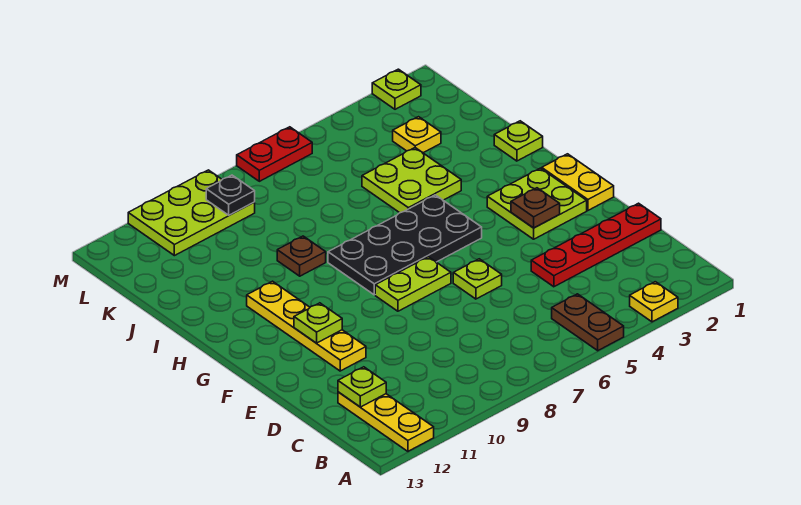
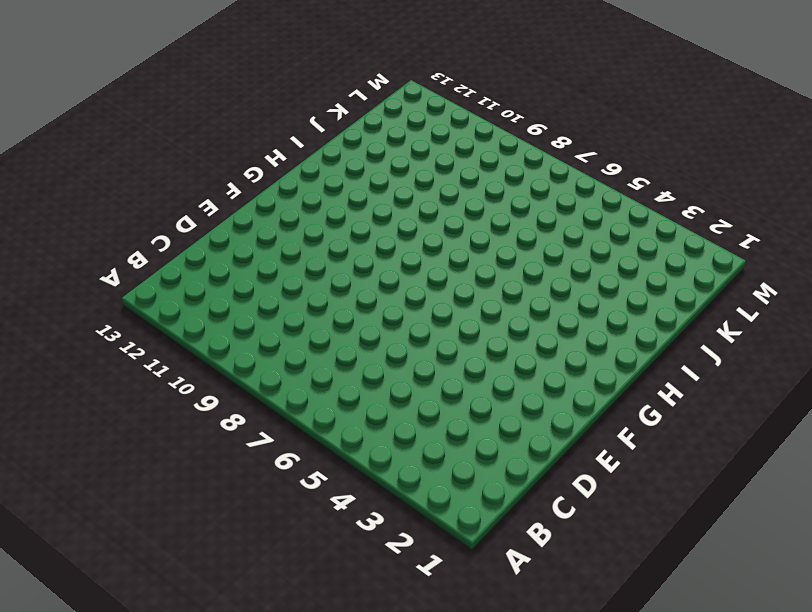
none -> yellow plate A3 level 1
none -> brown plate A5:B5 level 1
none -> yellow plate A12:C12 level 1

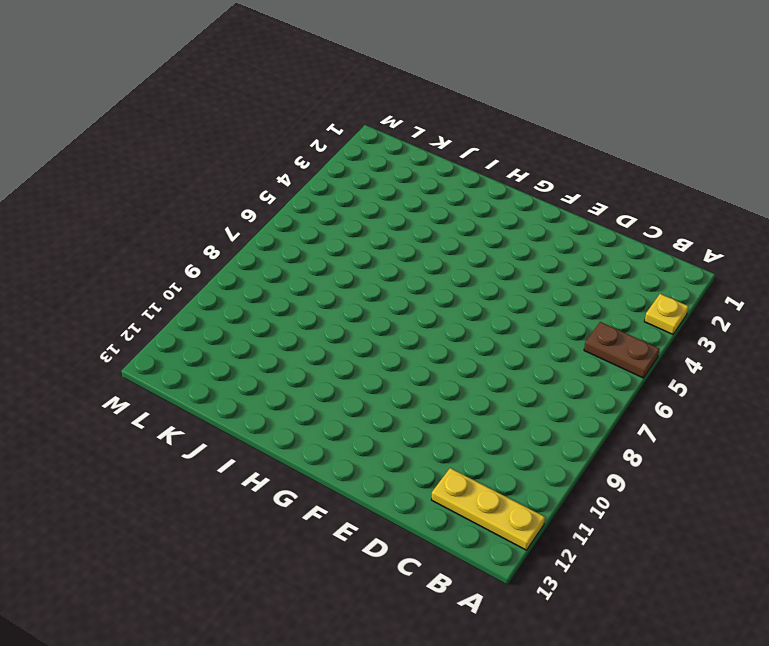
none -> red plate D1:D4 level 1
none -> lime plate E6 level 1
none -> yellow plate E11:H11 level 1

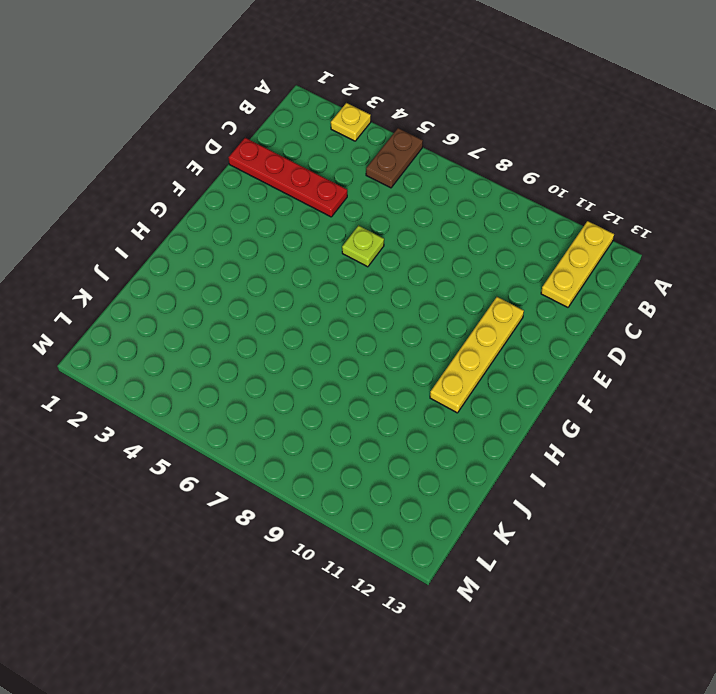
none -> yellow plate F1:G1 level 1
none -> lime plate F2:G3 level 1
none -> lime plate F7:F8 level 1

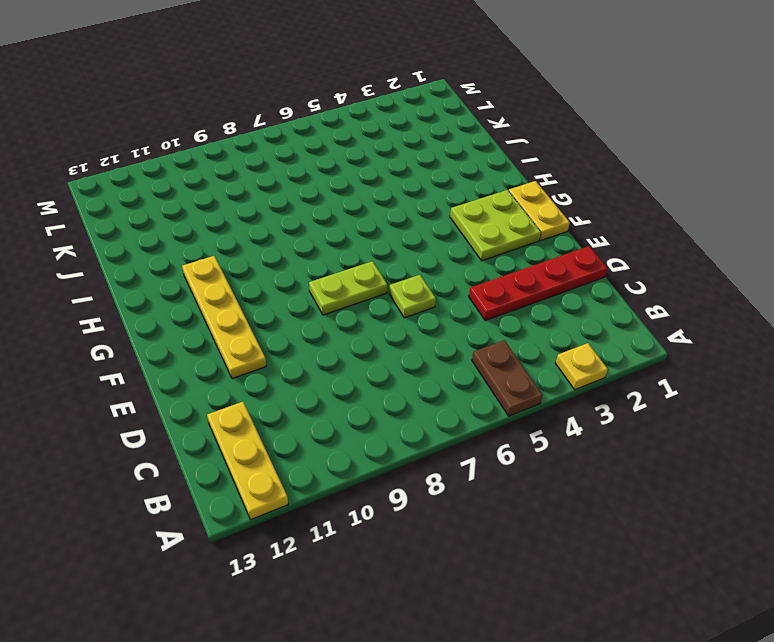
none -> black plate G5:H8 level 1
none -> lime plate I1 level 1
none -> lime plate I4:J5 level 1

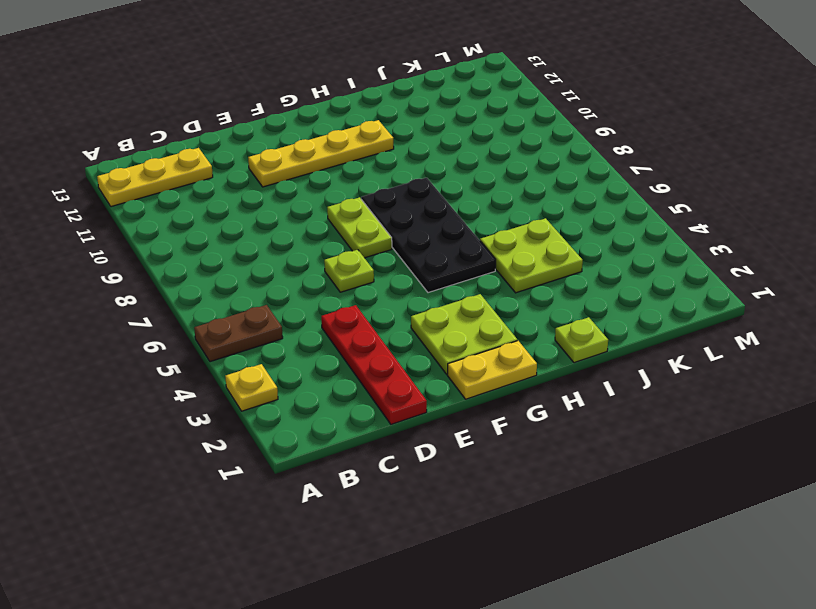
none -> brown plate I9 level 1
none -> yellow plate K3 level 1
none -> lime plate L9:M11 level 1

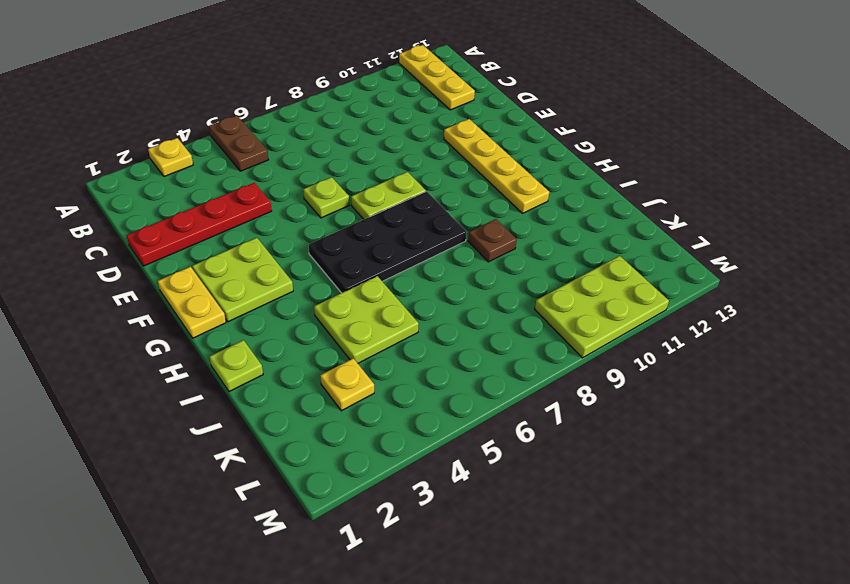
none -> lime plate M2 level 1
none -> red plate M6:M7 level 1
none -> lime plate C12 level 2

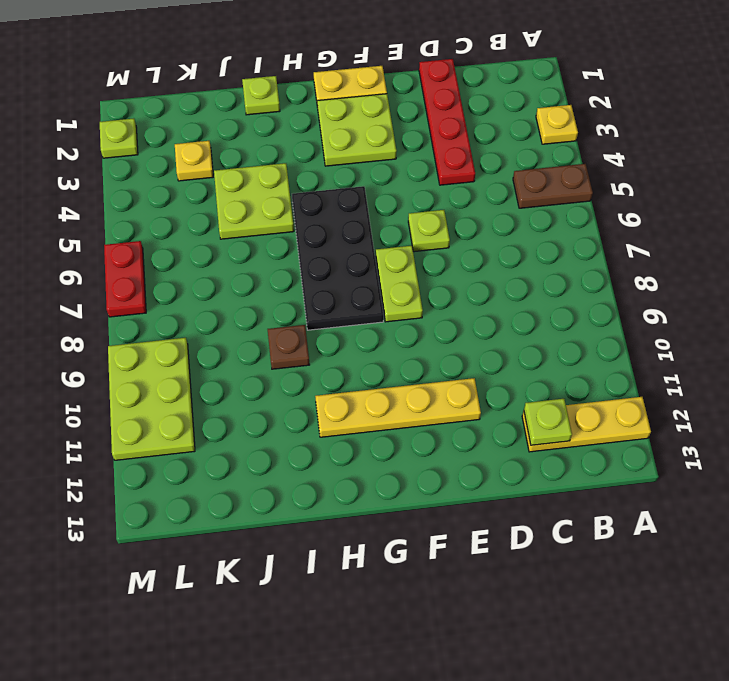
none -> brown plate F3 level 2
none -> lime plate F11 level 2
none -> black plate L9 level 2

